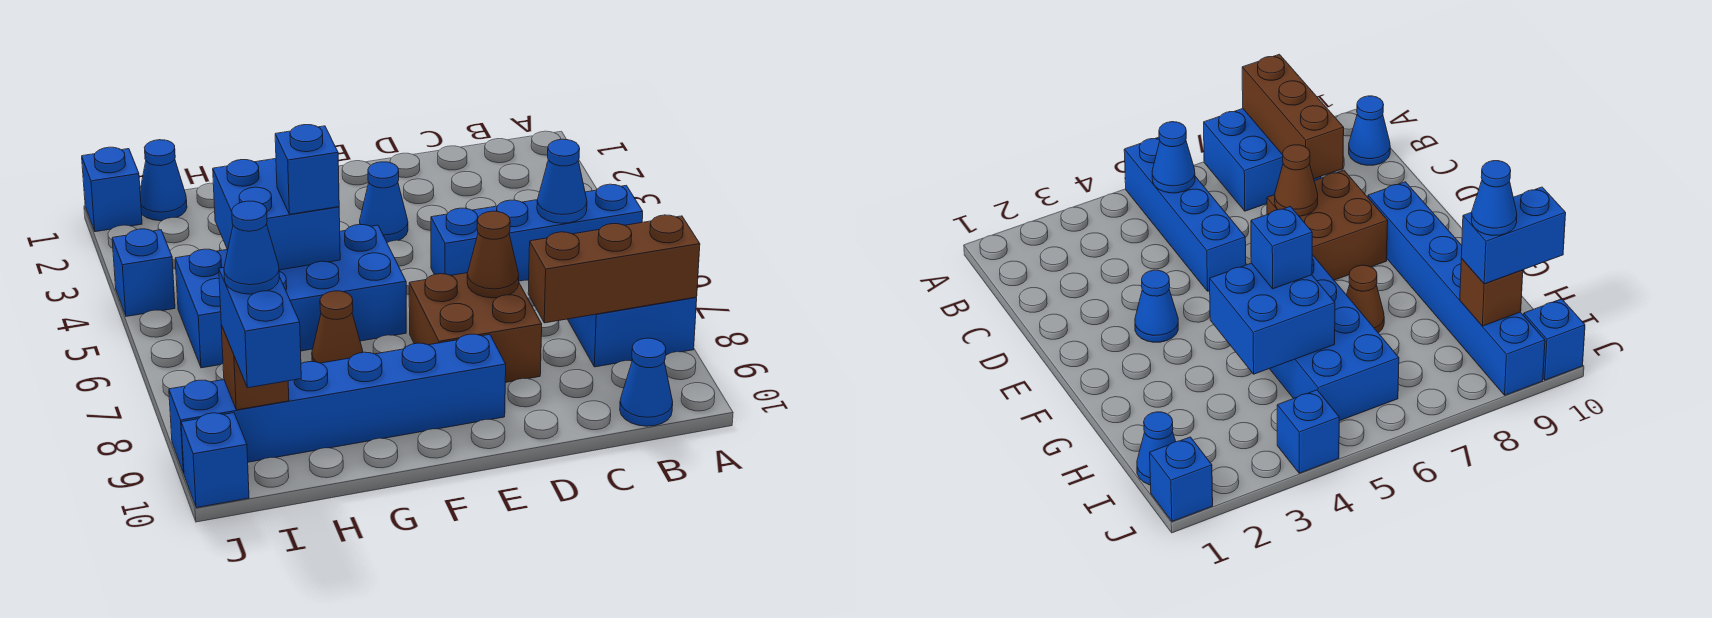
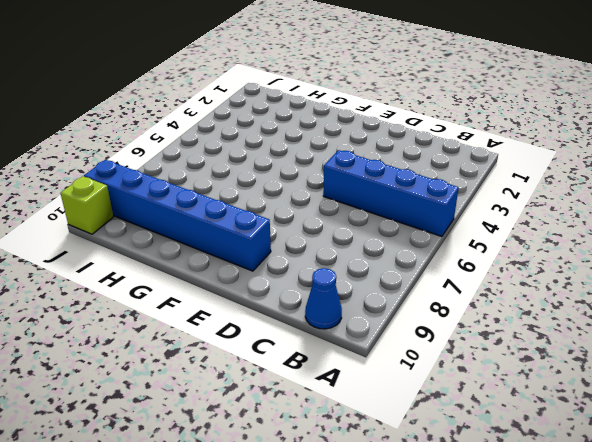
lime brick J10 level 1 -> blue brick J10 level 1
none -> blue brick A7:B8 level 1
none -> brown brick D7:E8 level 1
none -> blue cone E3 level 1

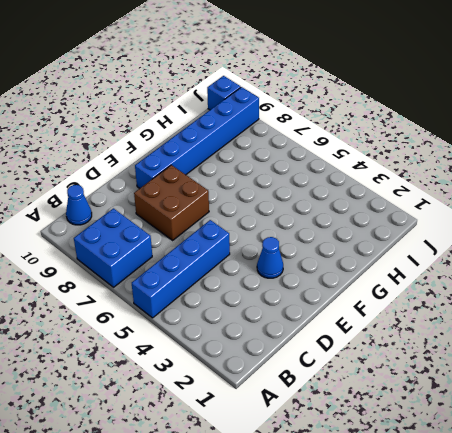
none -> blue brick F5:I6 level 1
none -> brown cone G7 level 1
none -> blue cone I1 level 1

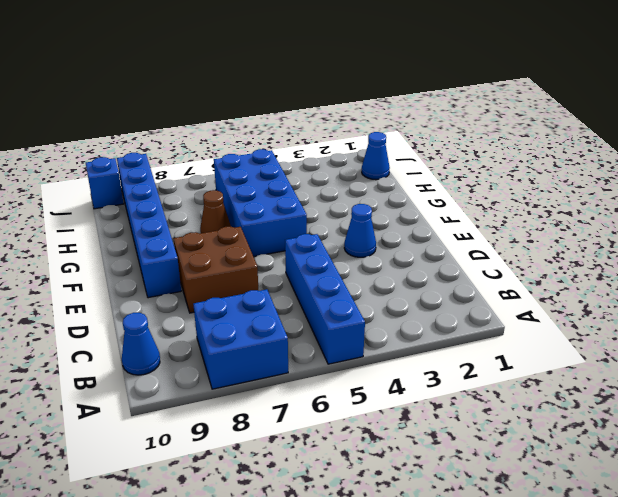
none -> blue brick J1 level 1
none -> blue brick J4 level 1
none -> brown brick A8:C8 level 2

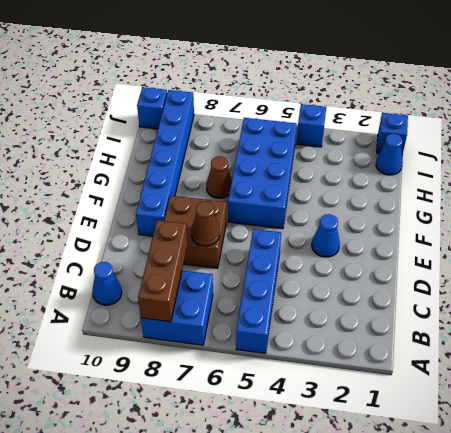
none -> blue cone B5 level 2
none -> blue brick G4:H5 level 2
none -> brown brick I9 level 2

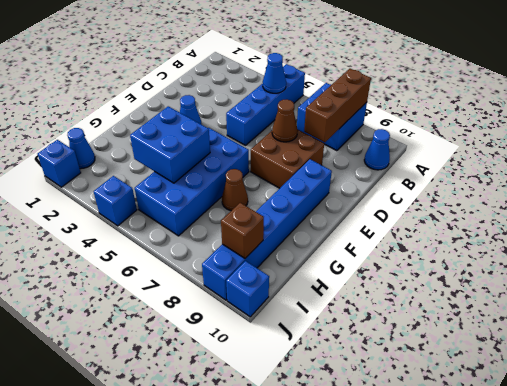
none -> blue brick G5 level 3
none -> blue brick I9:I10 level 3
none -> blue cone I9 level 4

